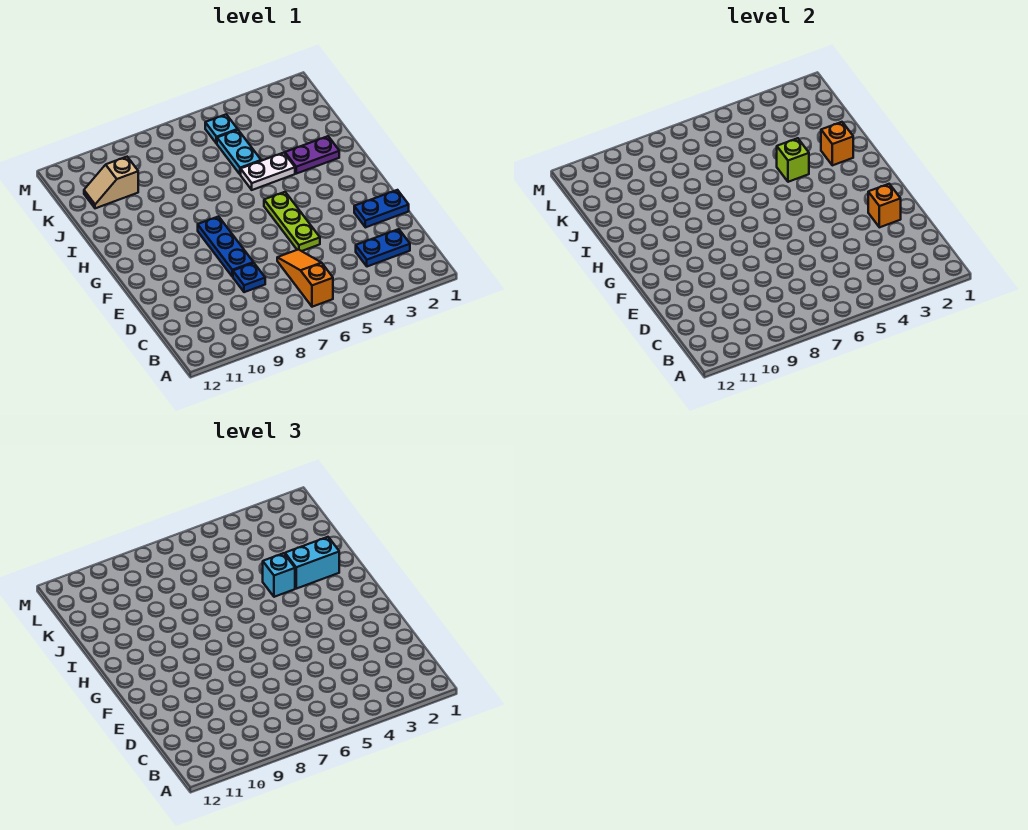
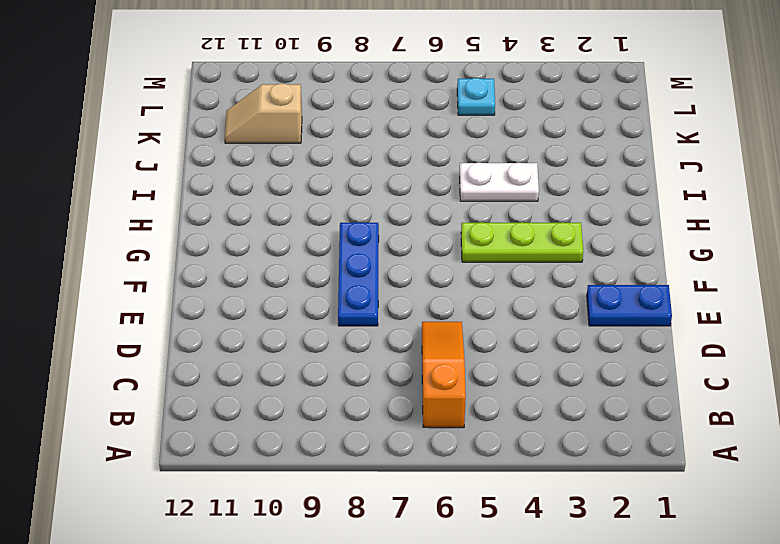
lime plate G3:G5 level 1 -> lime plate E5:G5 level 1
none -> blue plate C2:C3 level 1
none -> blue plate D8 level 1
none -> purple plate I2:I3 level 1

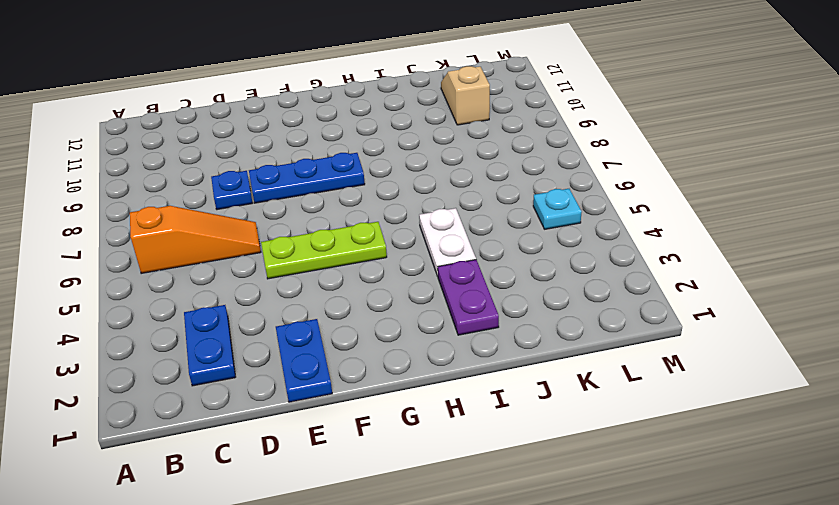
none -> cyan plate J5:K5 level 1
none -> orange brick E2 level 2
none -> orange brick I2 level 2

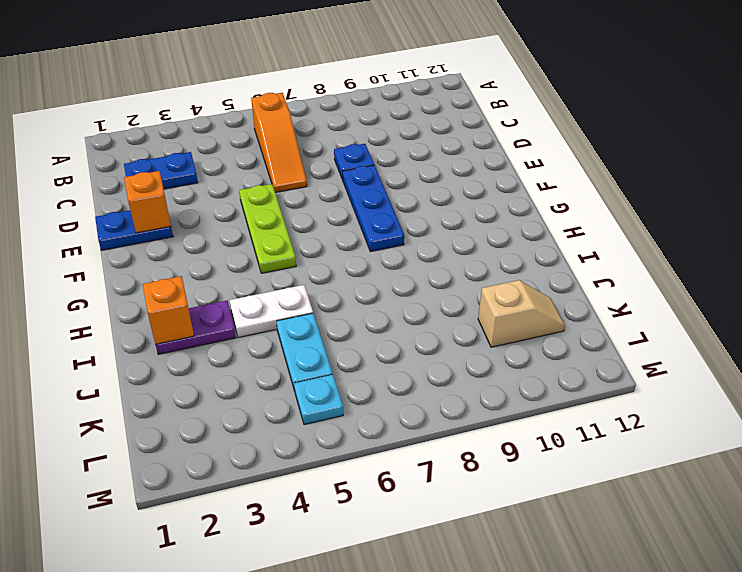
none -> lime brick I4 level 2
none -> cyan brick I2:I3 level 3
none -> cyan brick I4 level 3

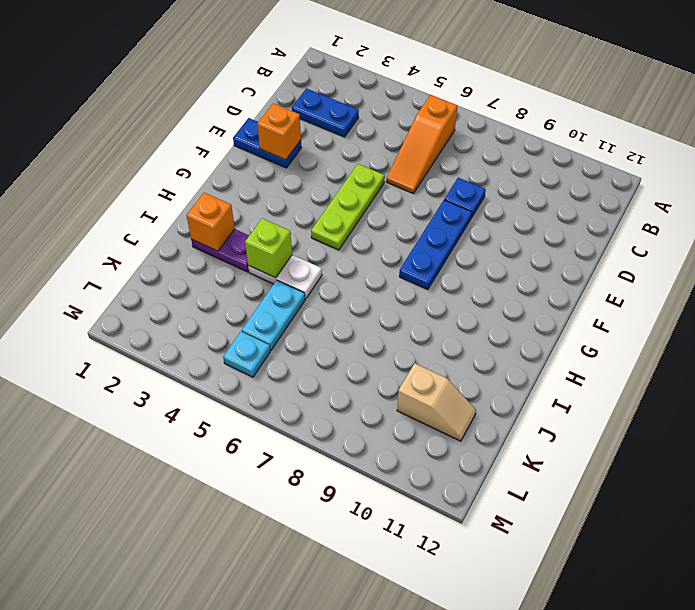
none -> cyan brick I2:I3 level 3
none -> cyan brick I4 level 3

